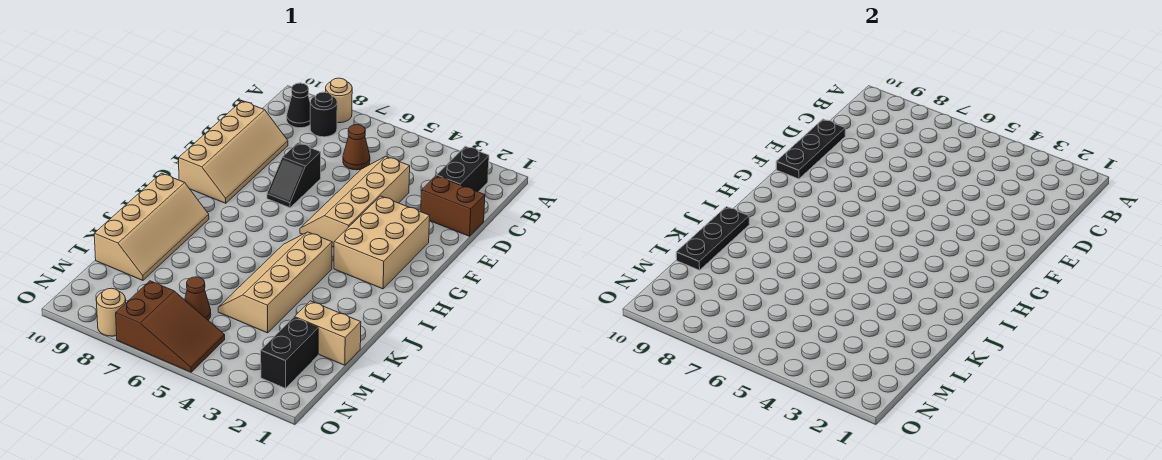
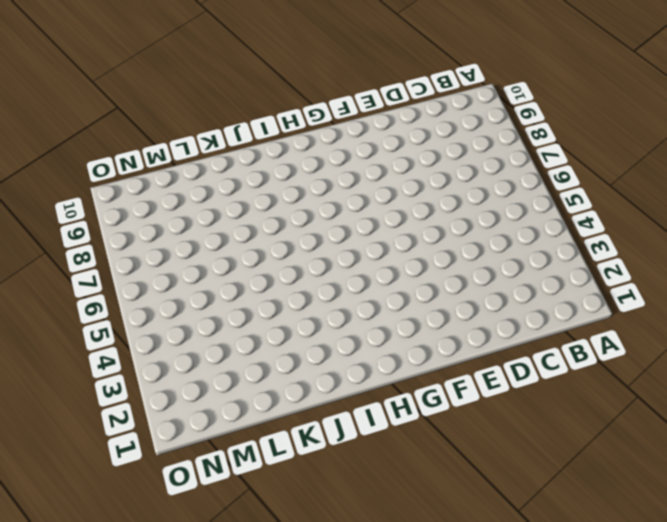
none -> tan round brick A8 level 1
none -> black brick B2:C2 level 1
none -> black round brick B8 level 1

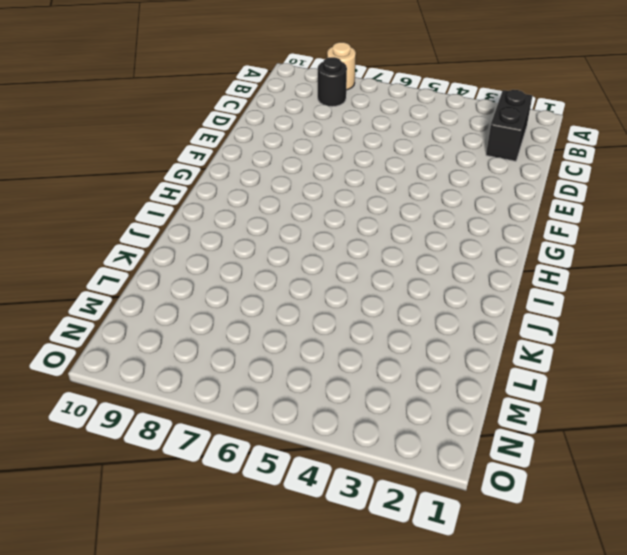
none -> black cone B9 level 1
none -> brown cone C6 level 1
none -> brown brick D1:D2 level 1

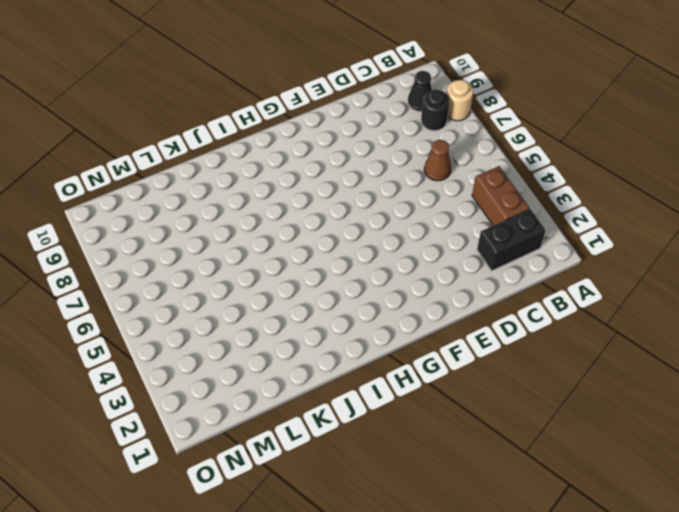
brown brick B3:B4 level 1 -> brown brick D1:D2 level 1
none -> tan slope D4:G5 level 1 top 4
none -> tan slope D9:G10 level 1 top 10
none -> black slope E7:F7 level 1 top E

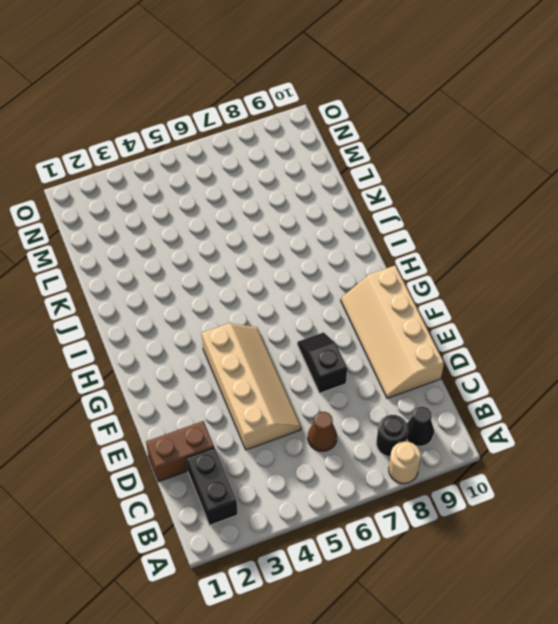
none -> tan brick F2:H3 level 1
none -> tan slope I4:L5 level 1 top 4
none -> tan slope I9:L10 level 1 top 10

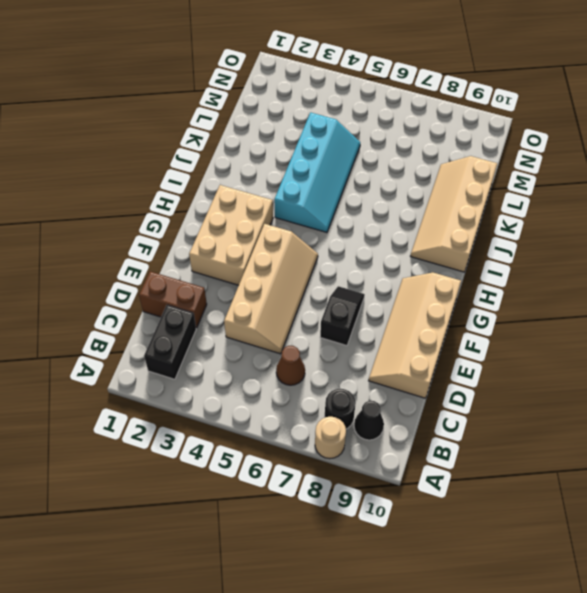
cyan slope I4:L5 level 1 top 4 -> tan slope I4:L5 level 1 top 4
none -> tan brick L1:L2 level 1
none -> black brick M2:N2 level 1
none -> brown cone M6 level 1

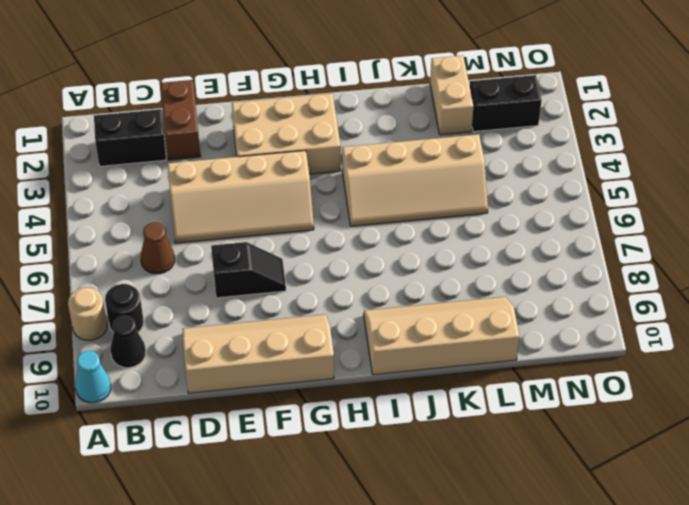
cyan cone A10 level 1 -> none
none -> brown cone M6 level 1
none -> brown slope N5:O7 level 1 top 7
none -> tan round brick O8 level 1

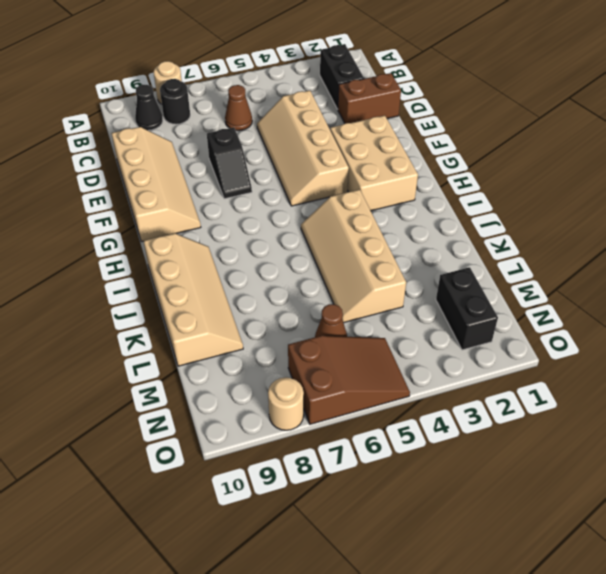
none -> tan brick L1:L2 level 1
none -> black plate D10:F10 level 2
none -> black plate J10:L10 level 2

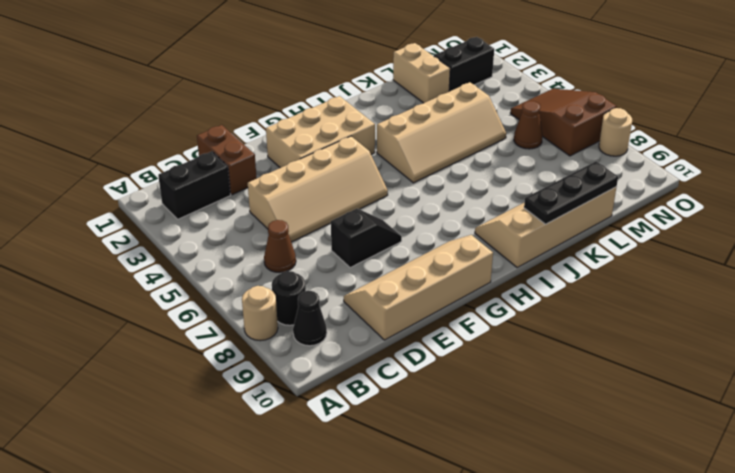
none -> black plate D10:F10 level 2

